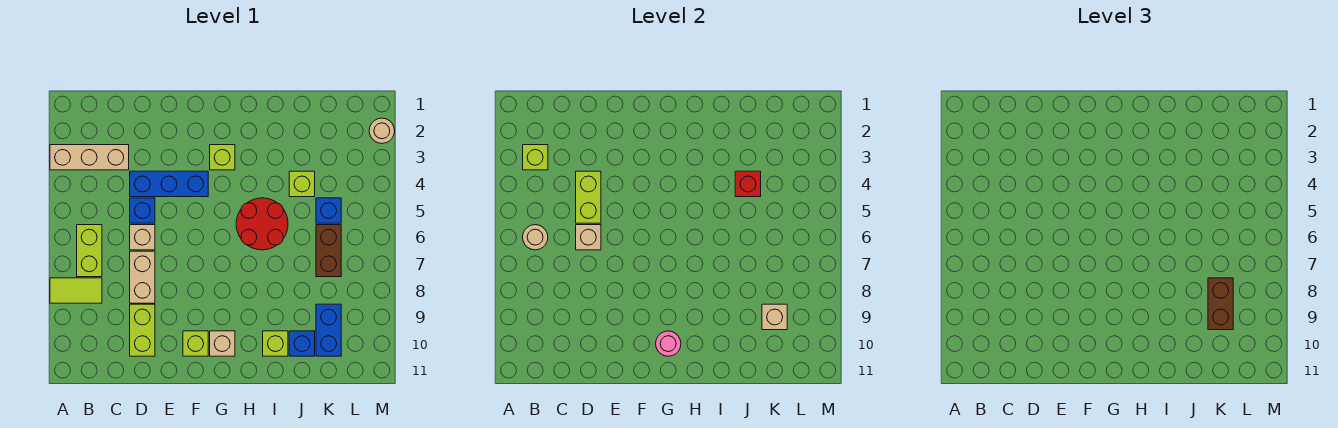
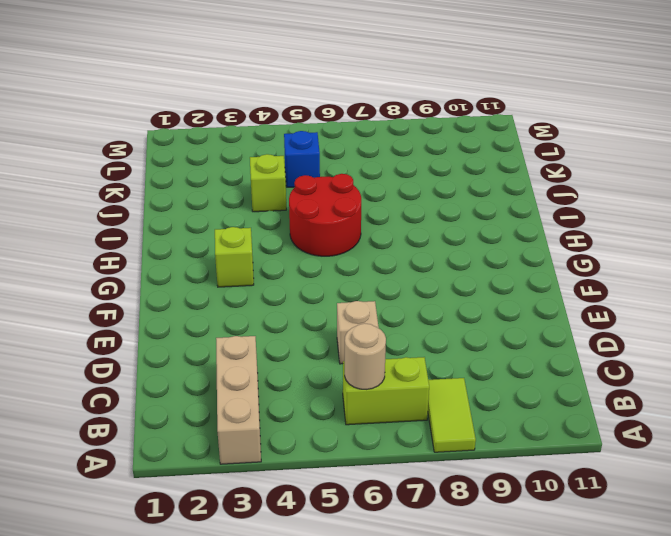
none -> blue brick D4:F4 level 1
none -> blue brick D5 level 1
none -> tan brick D7:D8 level 1

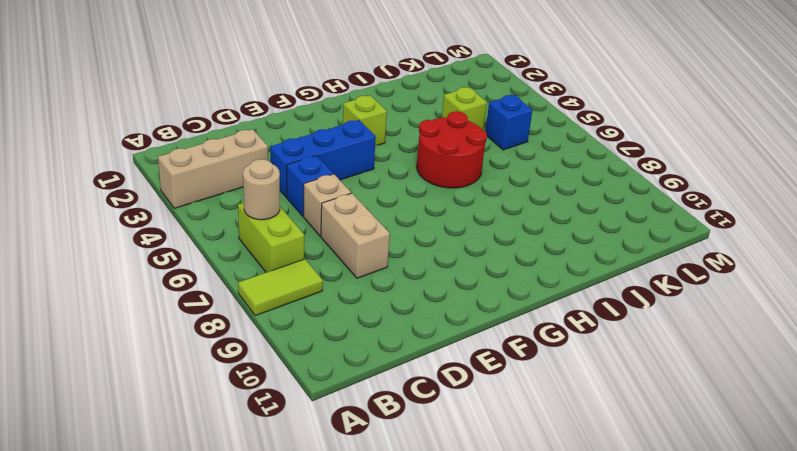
none -> lime brick D9:D10 level 1
none -> lime brick F10 level 1
none -> tan brick G10 level 1

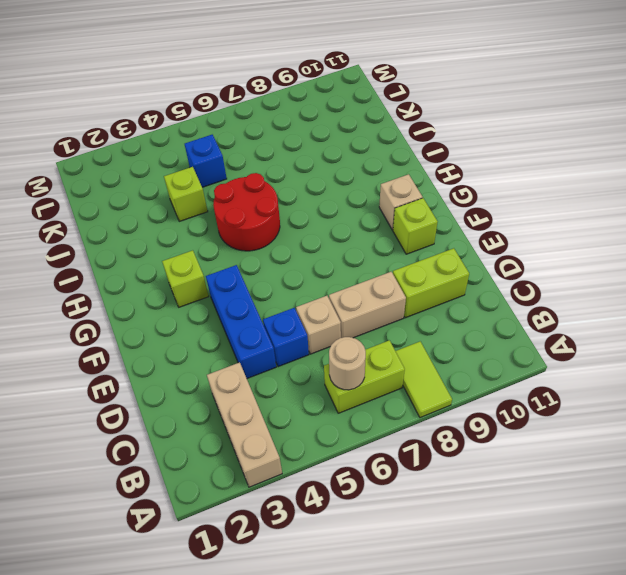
none -> lime brick I10 level 1
none -> blue brick J10 level 1
none -> brown brick K6:K7 level 1

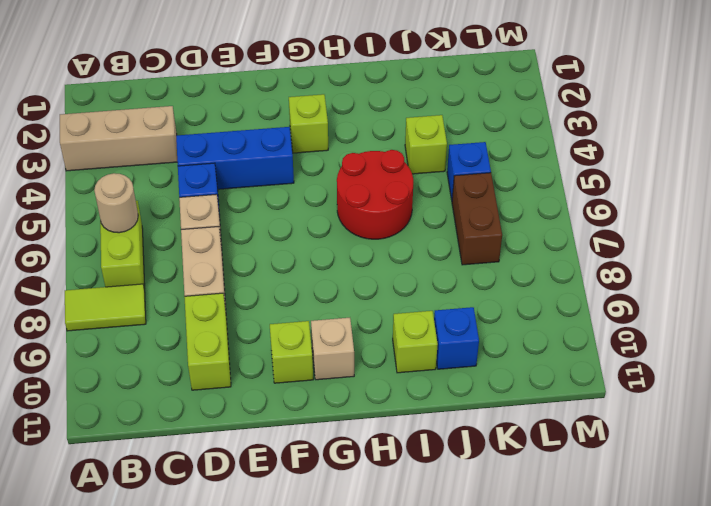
none -> blue brick K9:K10 level 1
none -> tan round brick M2 level 1
none -> lime brick B3 level 2

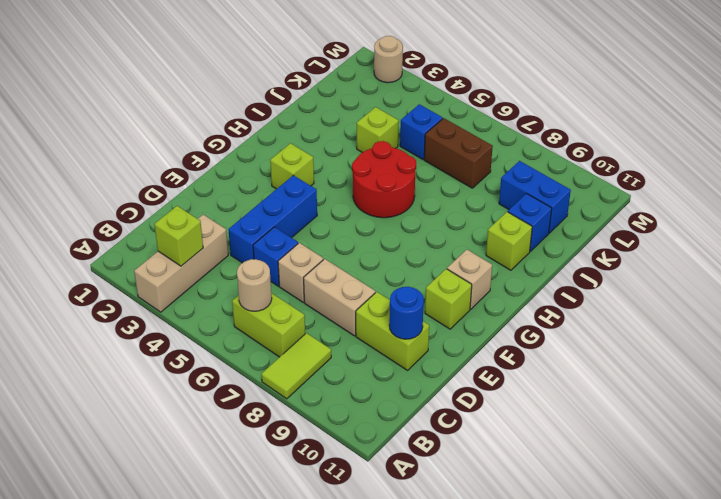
blue round brick D10 level 2 -> none
none -> lime brick D4:D5 level 2
none -> tan brick D6 level 2
none -> pink round brick G10 level 2

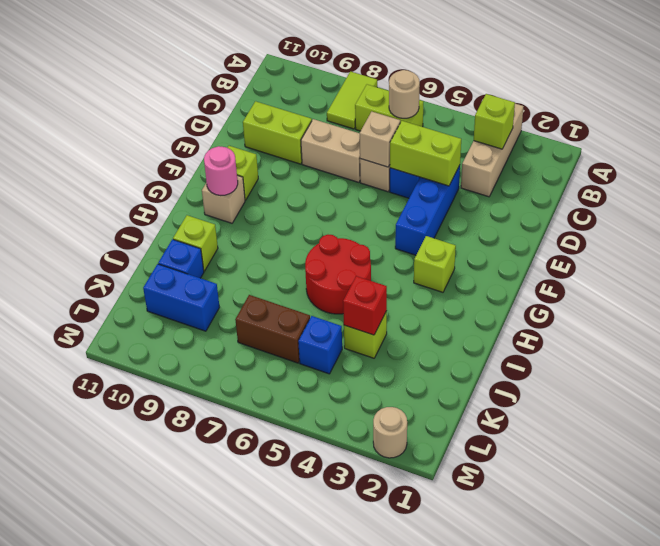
none -> tan brick K9 level 2
none -> brown brick K8:K9 level 3

